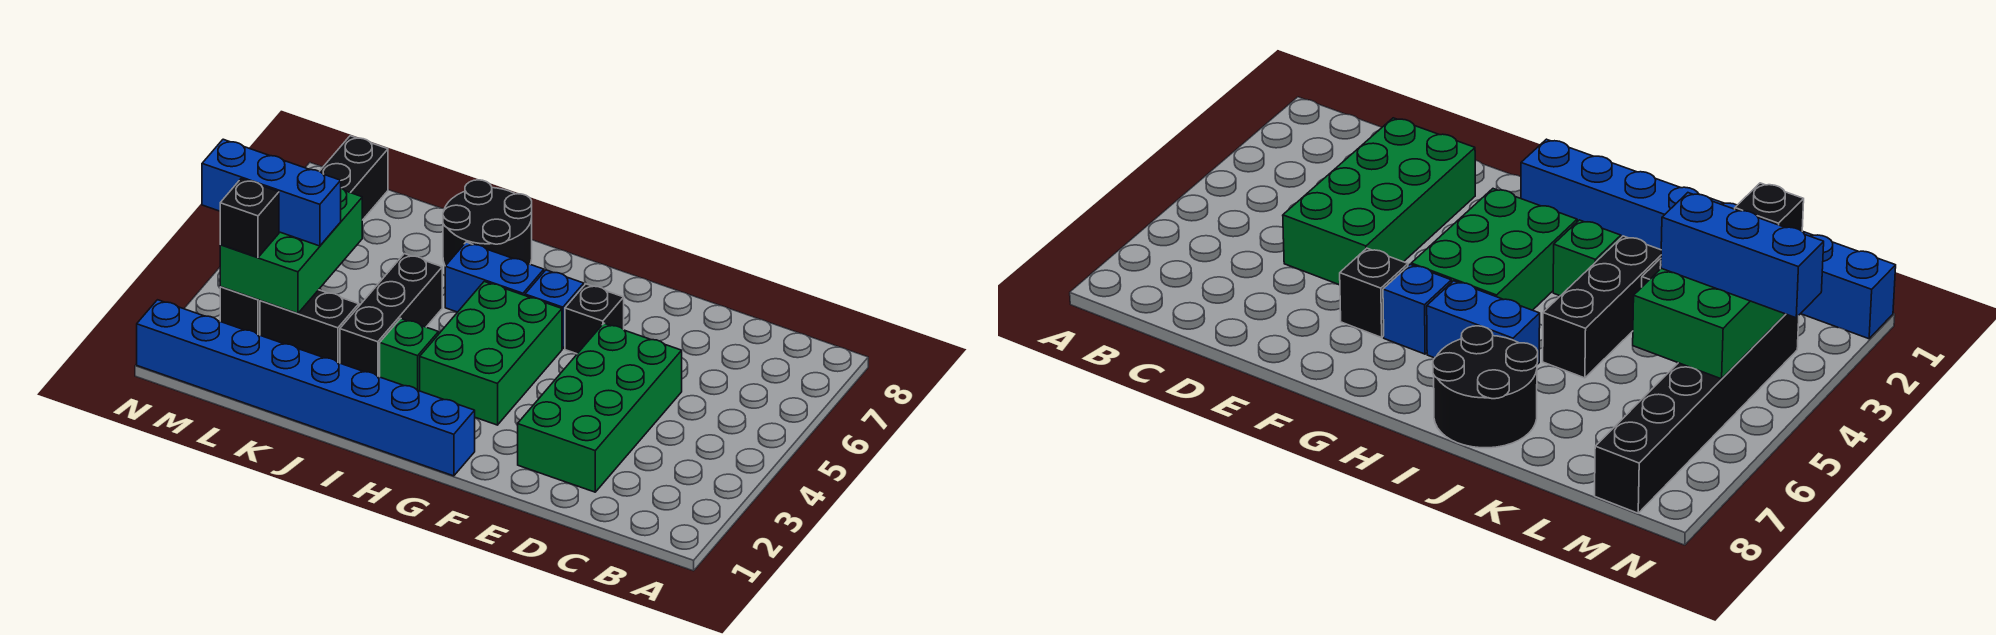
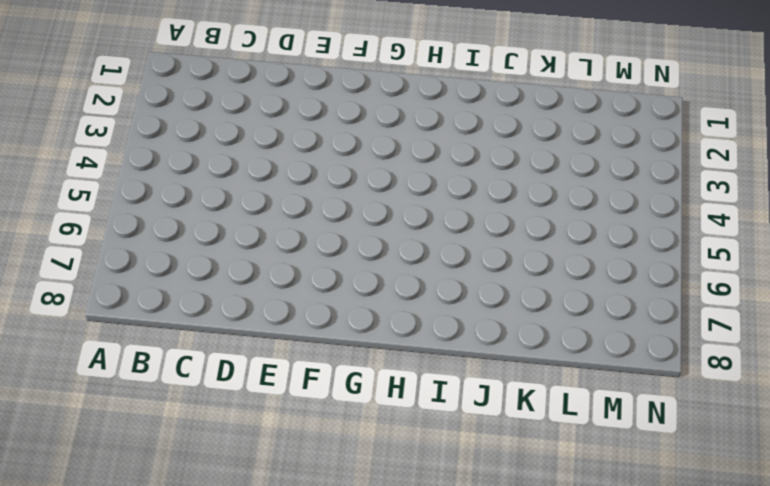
none -> green brick D2:E5 level 1
none -> black brick F6 level 1
none -> blue brick G1:N1 level 1

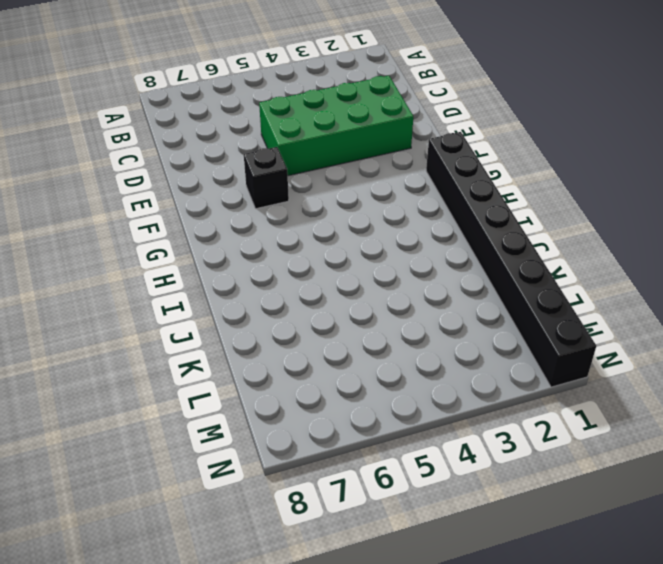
black brick G1:N1 level 1 -> blue brick G1:N1 level 1
none -> green brick G3:H5 level 1
none -> blue brick G6 level 1
none -> blue brick H6:I6 level 1

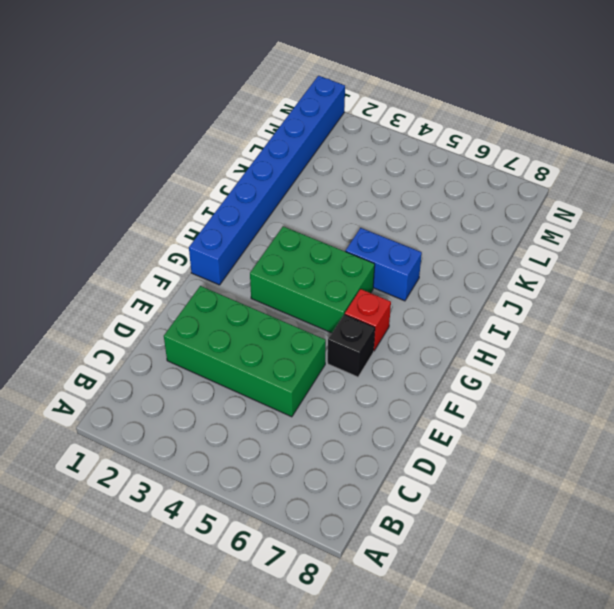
red brick G6 level 1 -> blue brick G6 level 1
blue brick I5:I6 level 1 -> blue brick H6:I6 level 1
none -> green brick I3 level 1
none -> black round brick I7:J8 level 1
none -> black brick J3:J5 level 1

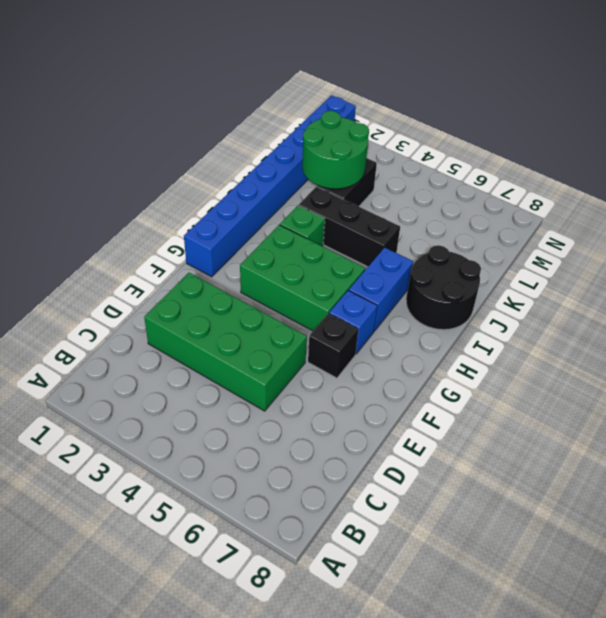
green round brick K2:L3 level 2 -> green brick L3:M5 level 2
none -> black brick M3:M8 level 1
none -> blue brick L4:N4 level 3
none -> black brick M3 level 3

